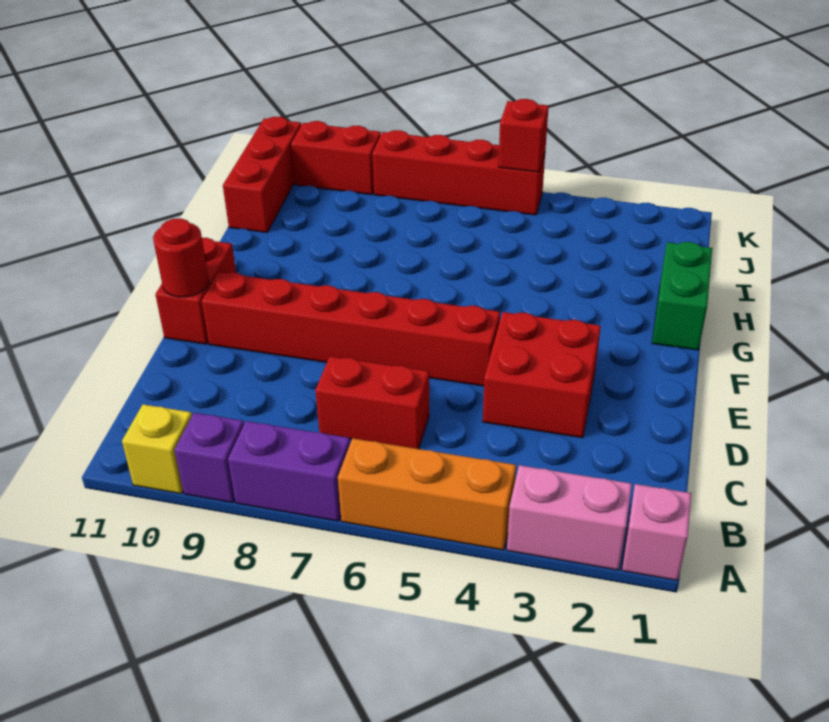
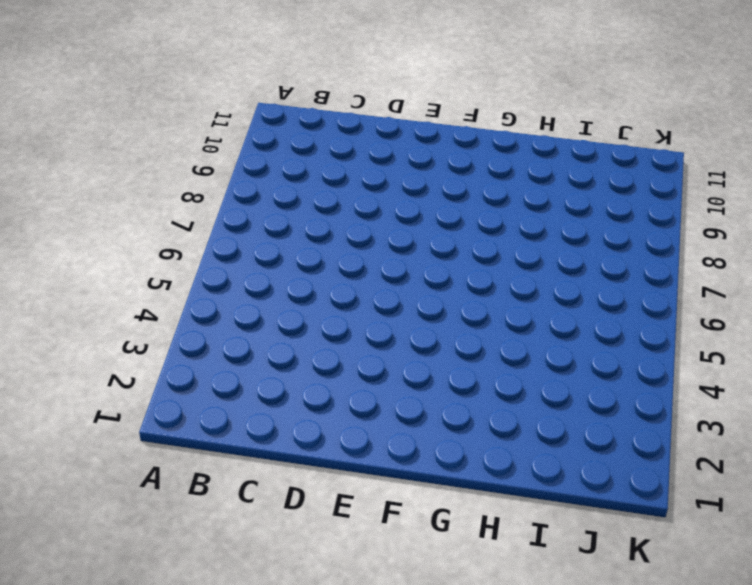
none -> pink brick A1 level 1
none -> pink brick A2:A3 level 1
none -> orange brick A4:A6 level 1

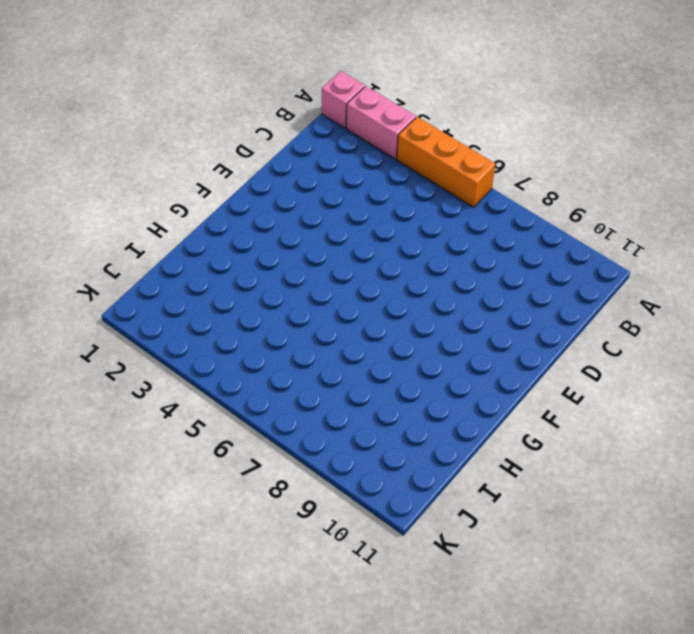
none -> purple brick A7:A8 level 1
none -> purple brick A9 level 1
none -> yellow brick A10 level 1

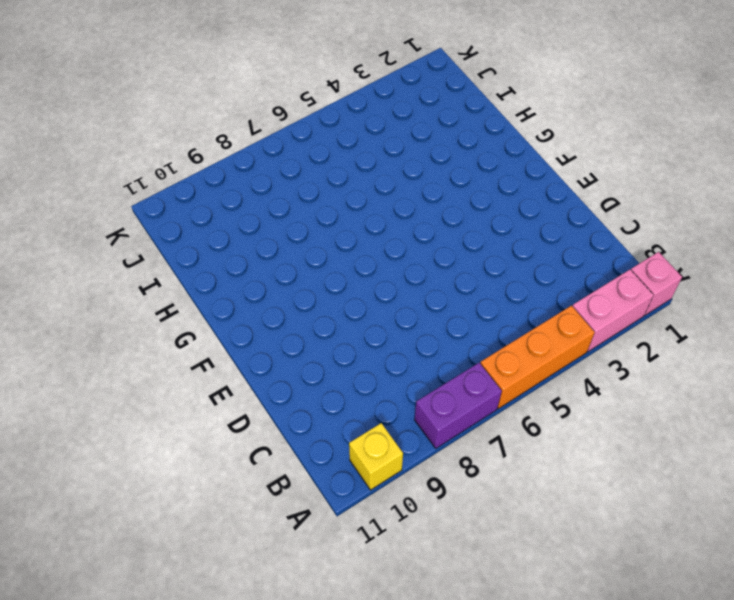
none -> purple brick A9 level 1
none -> red brick C6:C7 level 1
none -> red brick D3:E4 level 1

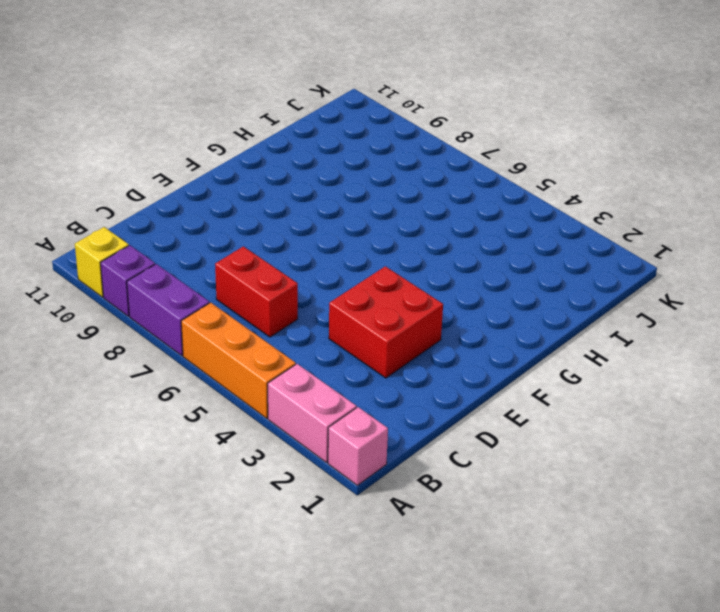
none -> red brick E5:E10 level 1
none -> red brick E11:F11 level 1
none -> green brick G1:H1 level 1

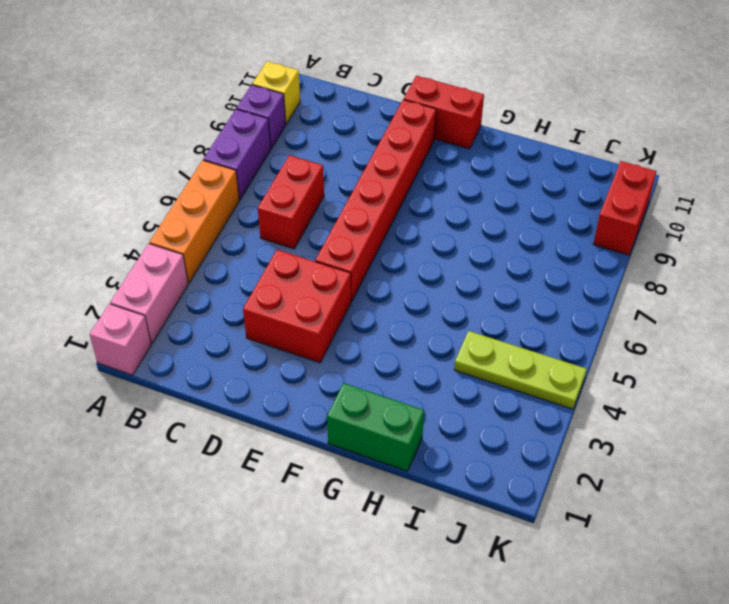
lime plate I4:K4 level 1 -> none
none -> red brick I11:K11 level 1
none -> red brick K5:K8 level 1
none -> red round brick E11 level 2

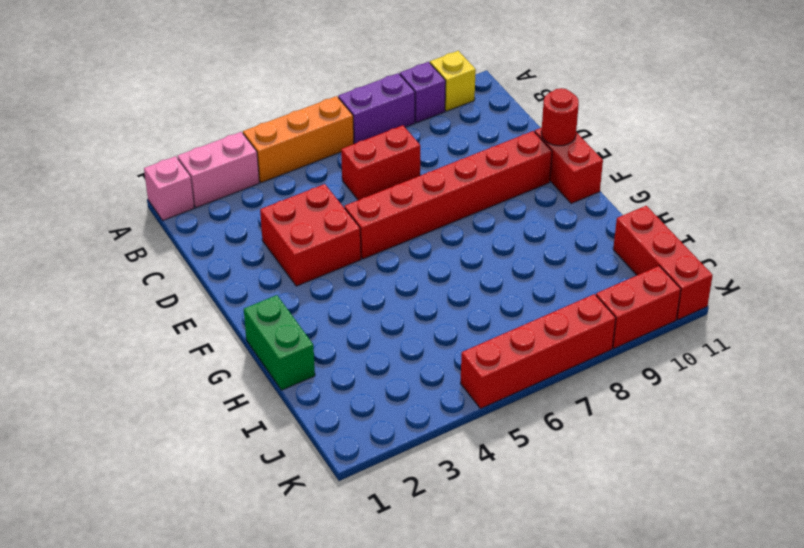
none -> red brick K5 level 2

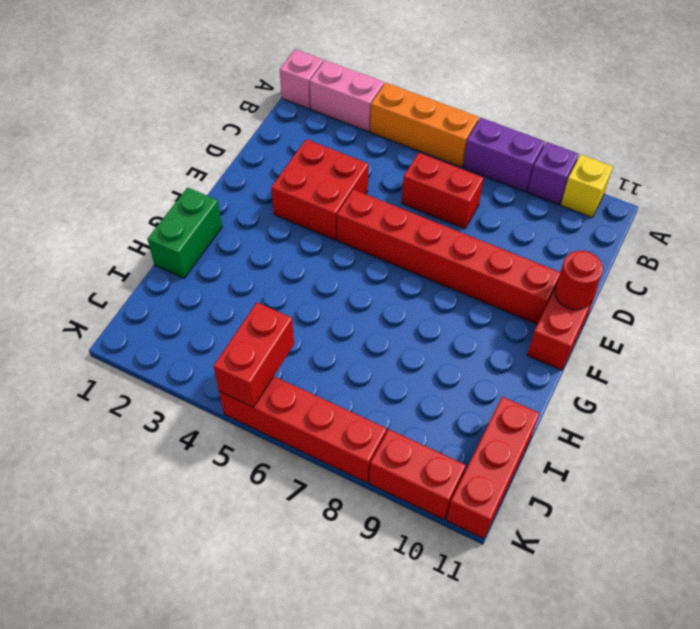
red brick J5:K5 level 2 -> red brick K5 level 2

